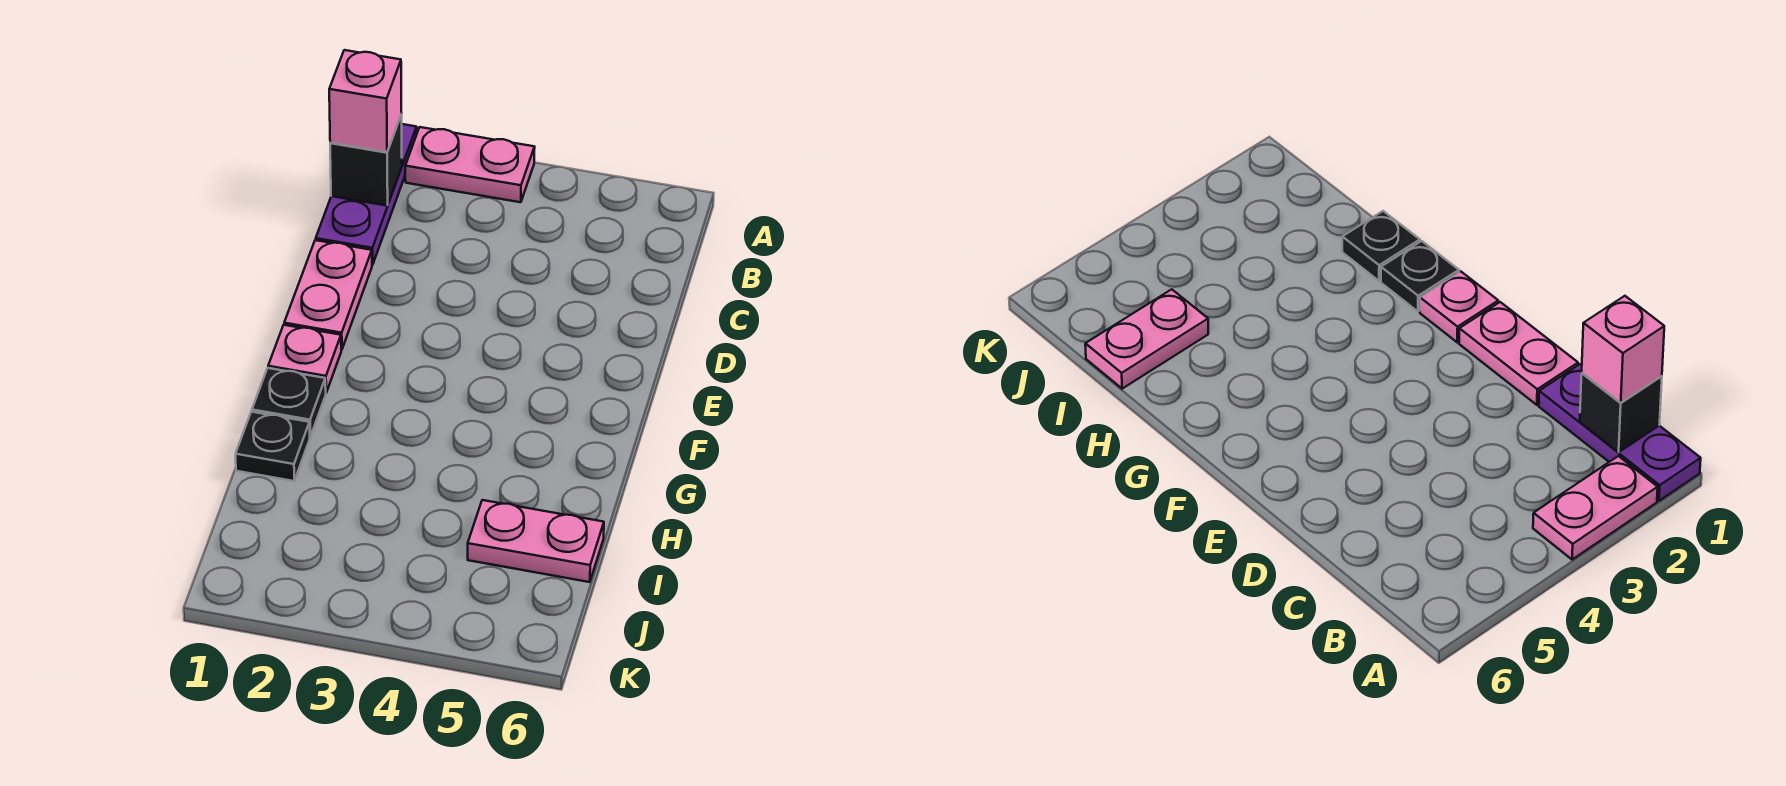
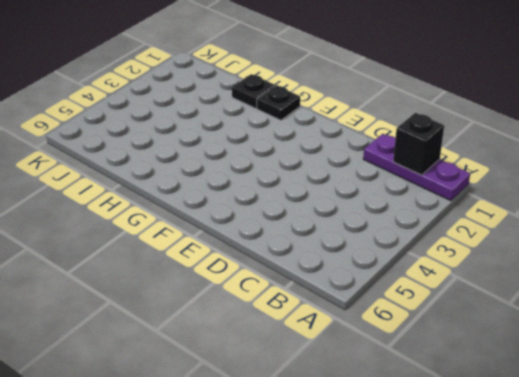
none -> pink plate A2:A3 level 1
none -> pink plate D1:E1 level 1

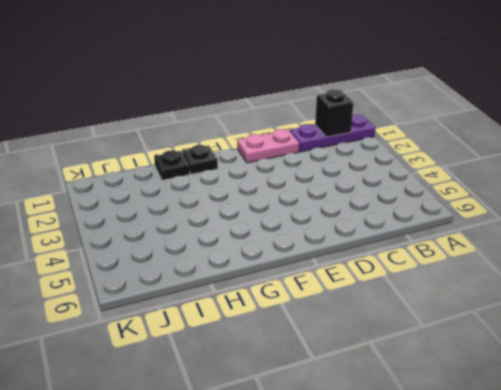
none -> pink plate A2:A3 level 1
none -> pink plate F1 level 1

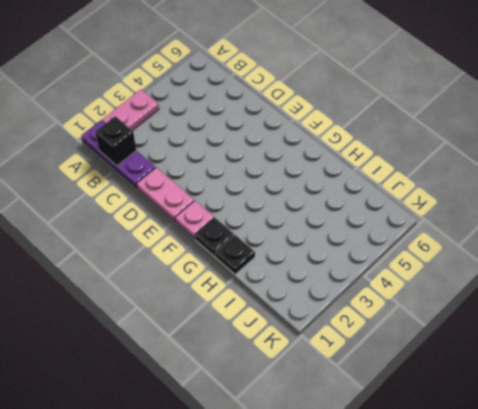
none -> pink plate I5:I6 level 1
none -> pink brick B1 level 3

